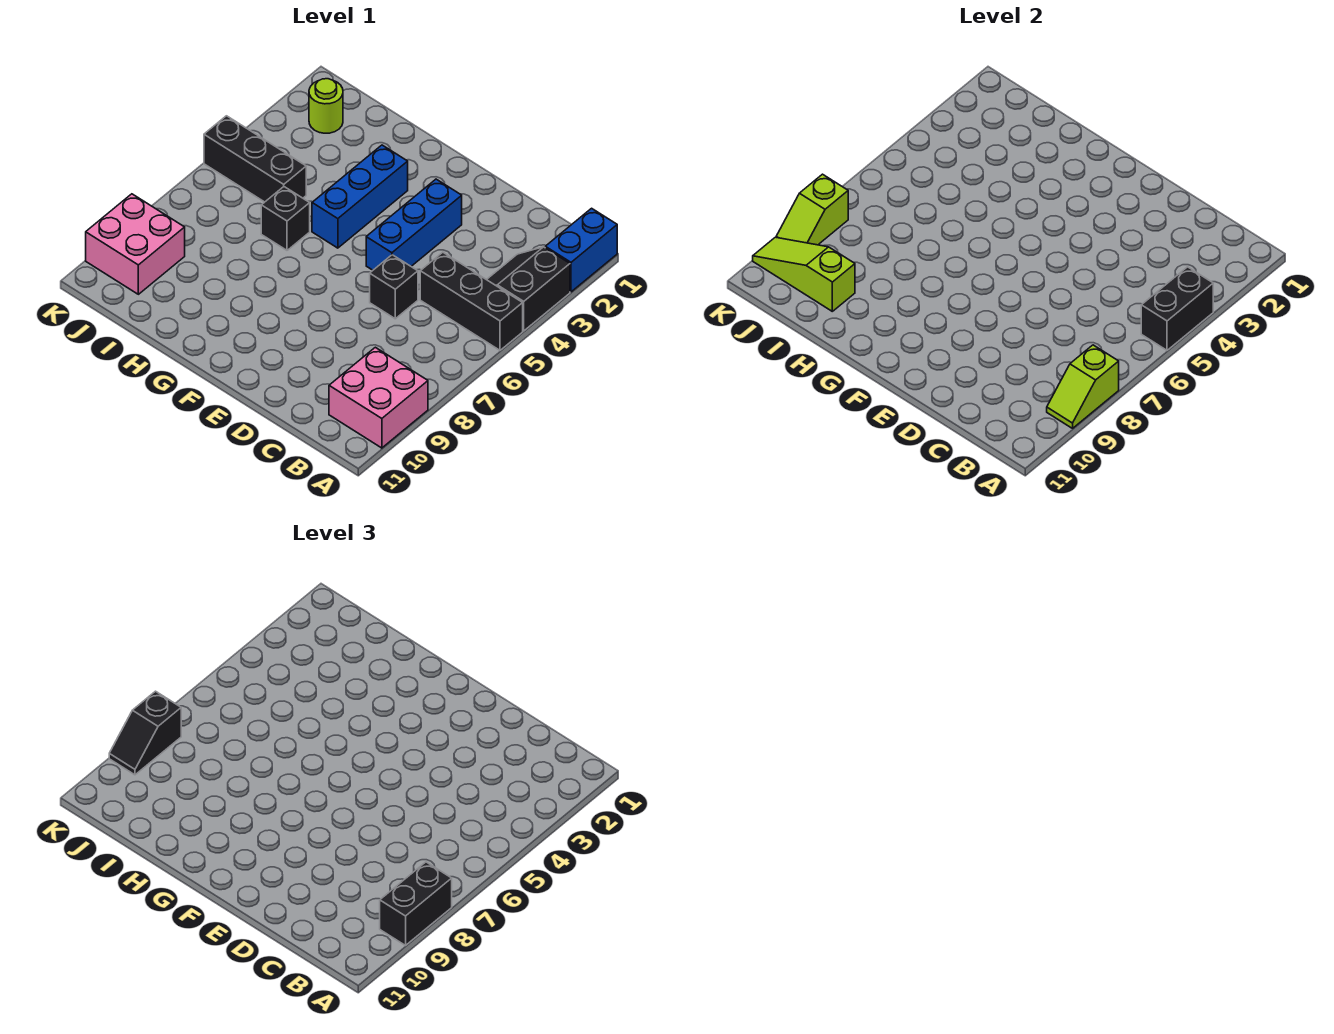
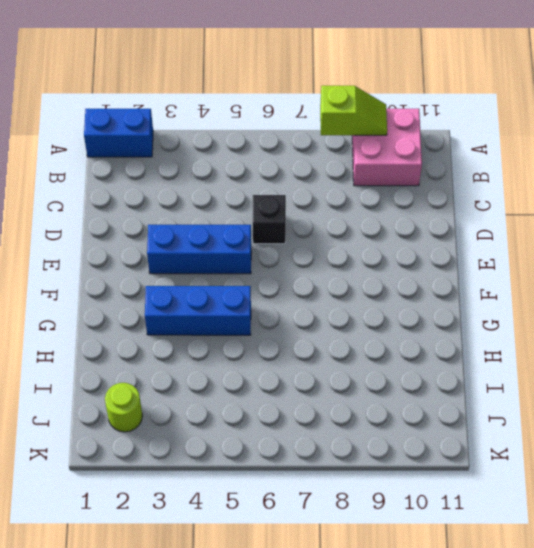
none -> black slope A3:B4 level 1 top A
none -> black brick A5:C5 level 1
none -> black brick H6 level 1

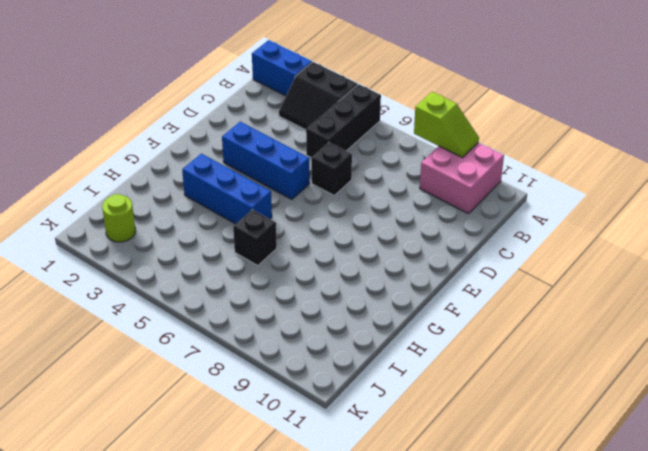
none -> black brick I5:K5 level 1
none -> pink brick J9:K10 level 1
none -> black brick A4:A5 level 2

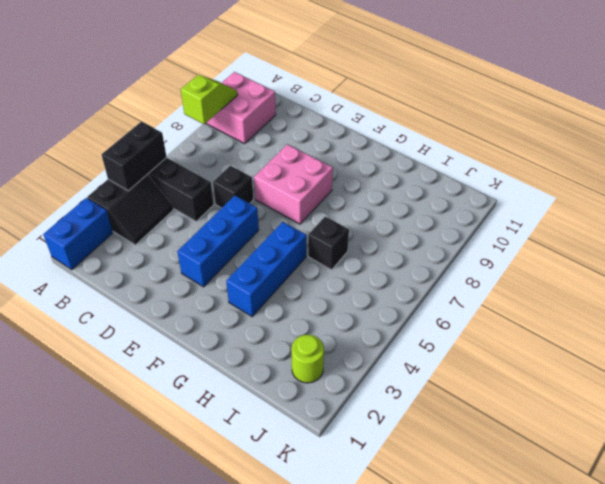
pink brick E7:F8 level 1 -> pink brick J9:K10 level 1
none -> black brick I5:K5 level 1
none -> lime slope I10:K10 level 2 top I
none -> lime slope K8:K9 level 2 top 8

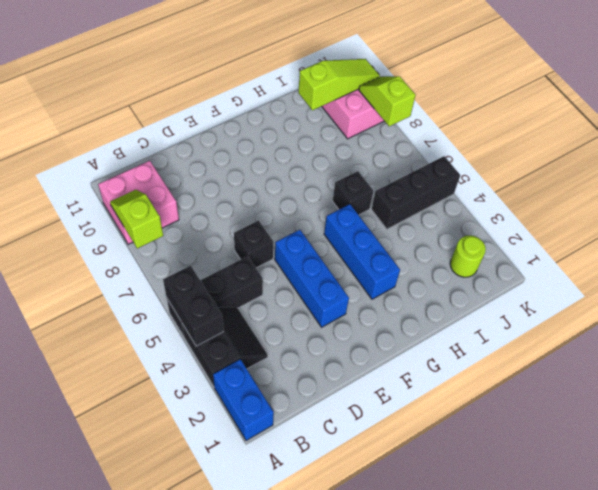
none -> black brick A8:A9 level 3
none -> black slope K8:K9 level 3 top 8

